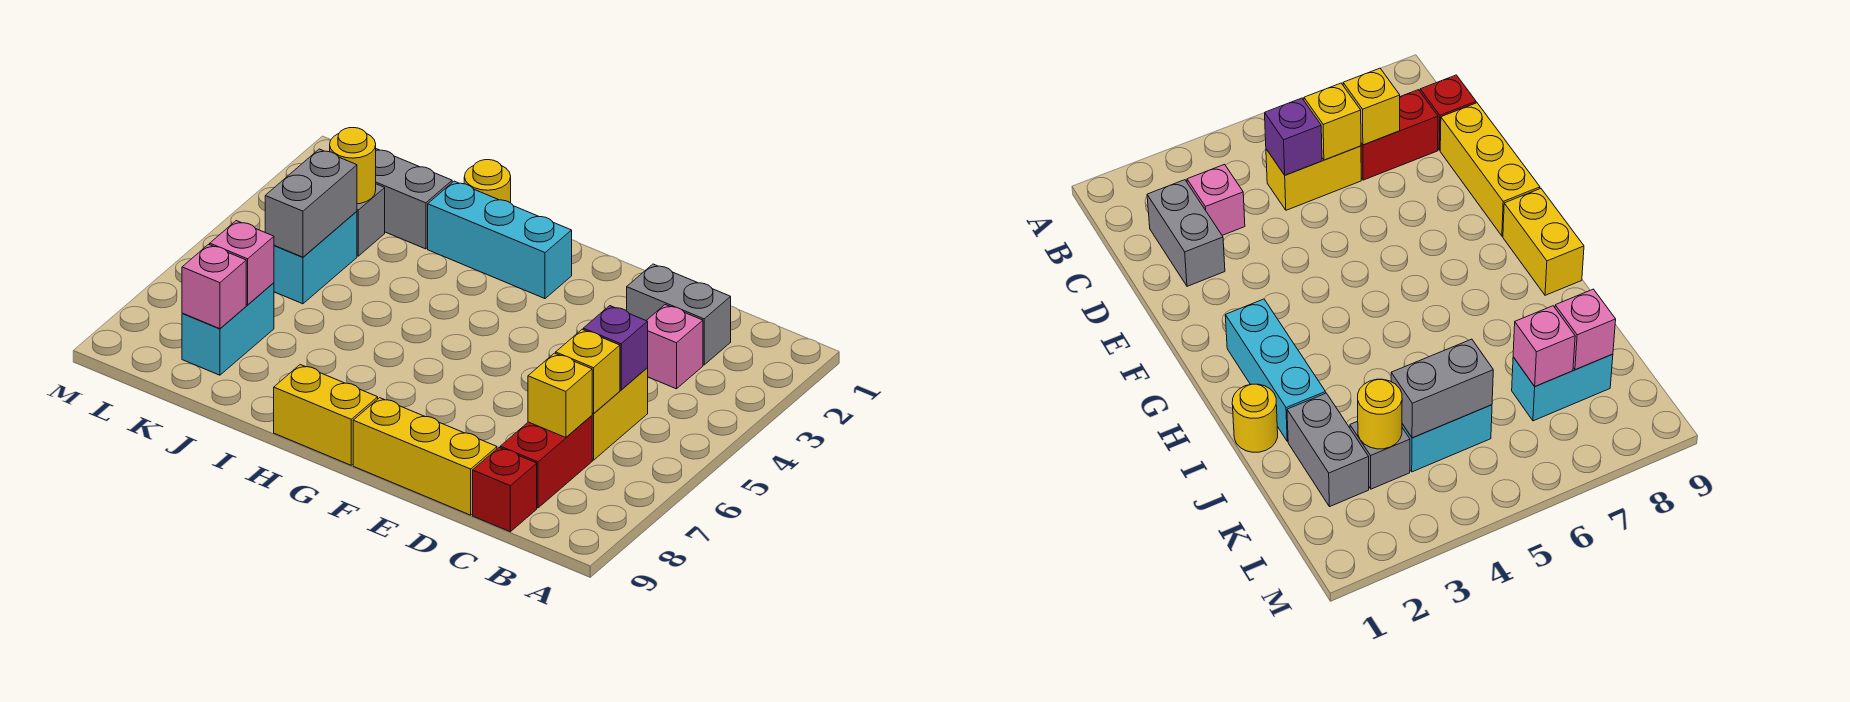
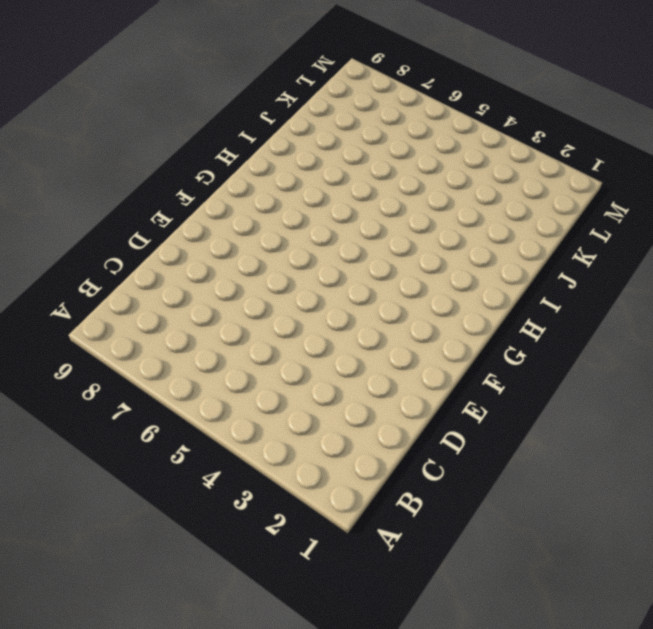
none -> grey brick C2:D2 level 1
none -> pink brick C3 level 1
none -> yellow brick C5:C6 level 1

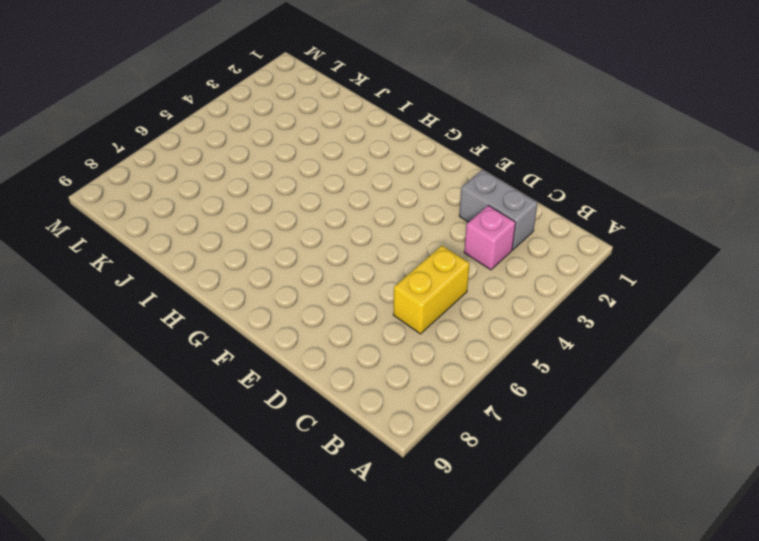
none -> red brick C7:C8 level 1
none -> red brick C9 level 1
none -> yellow brick D9:F9 level 1

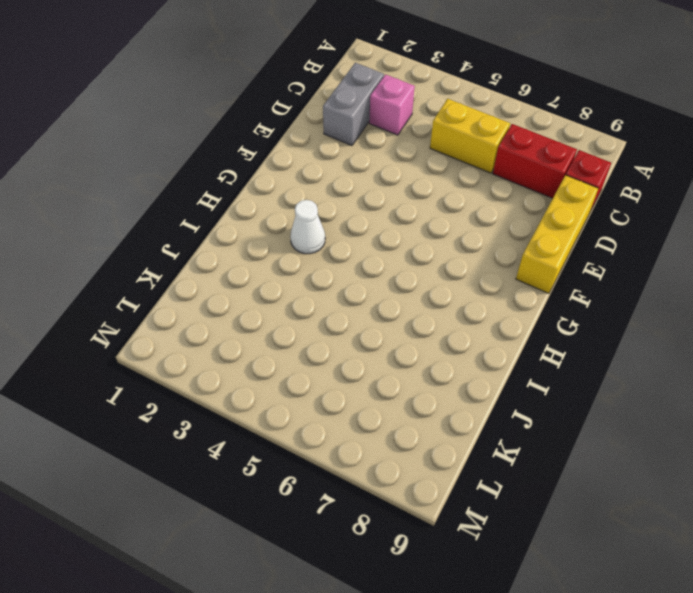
white cone H3 level 1 -> none
none -> cyan brick G2:I2 level 1
none -> yellow brick G9:H9 level 1
none -> yellow round brick I1 level 1

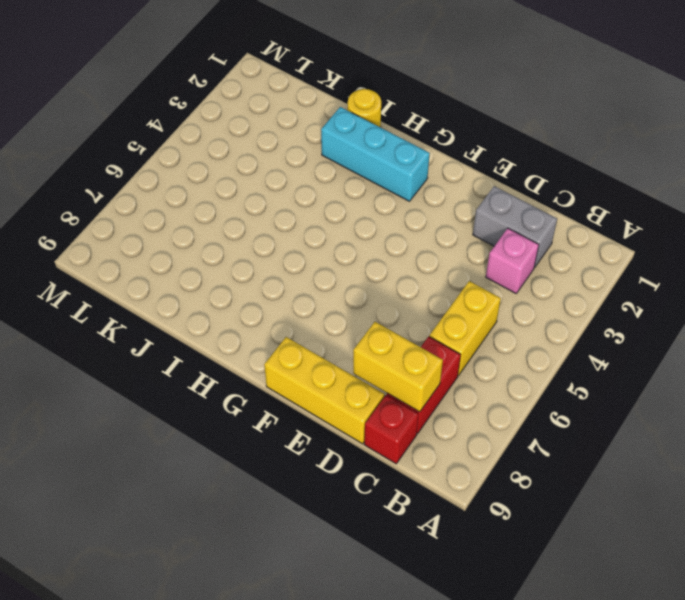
yellow brick C8:D8 level 2 -> yellow brick G9:H9 level 1
none -> grey brick J2:K2 level 1
none -> grey brick K3 level 1
none -> cyan brick K4:K5 level 1

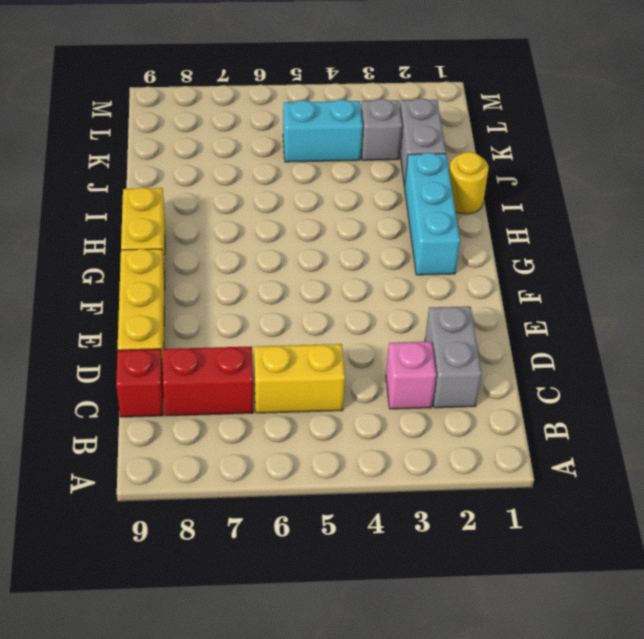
none -> cyan brick K7:K8 level 1
none -> purple brick C5 level 2
none -> yellow brick C6 level 2

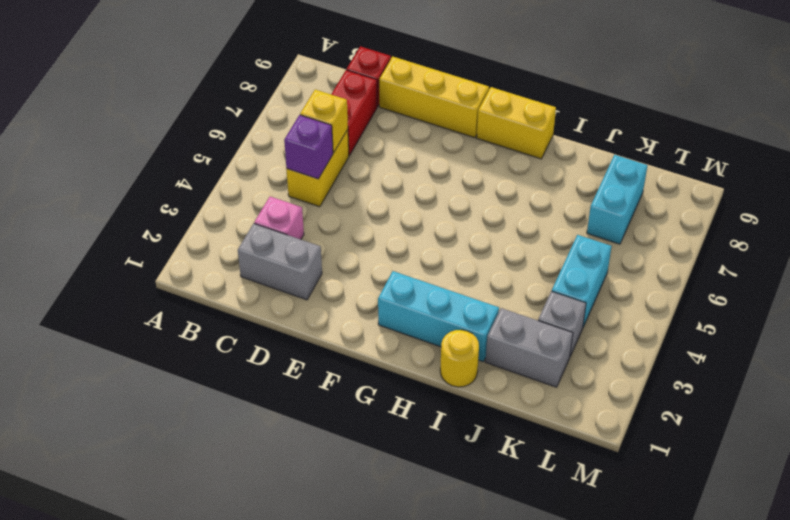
none -> yellow brick C7 level 2
none -> yellow round brick K3 level 2
none -> grey brick K4:K5 level 2

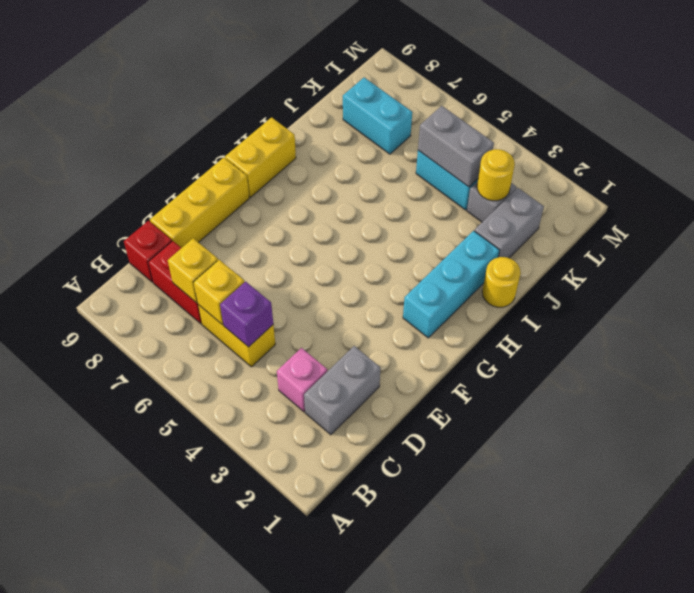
none -> pink brick K7 level 2
none -> pink brick K8 level 2

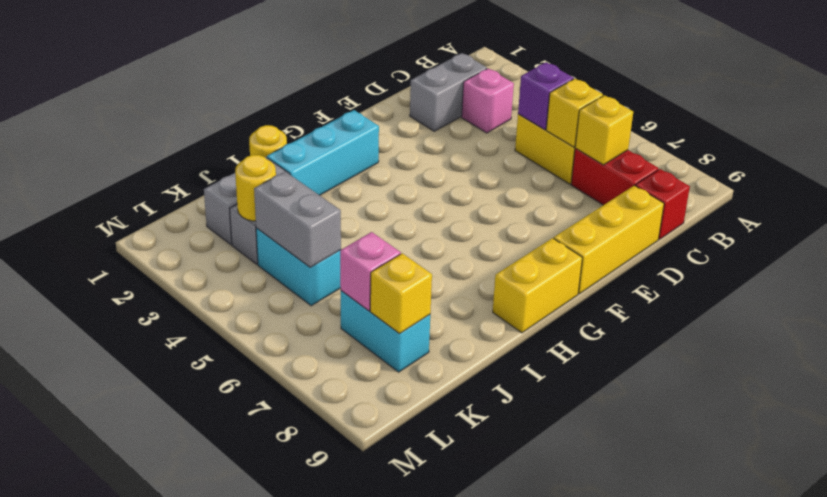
yellow brick K8 level 2 -> pink brick K8 level 2

